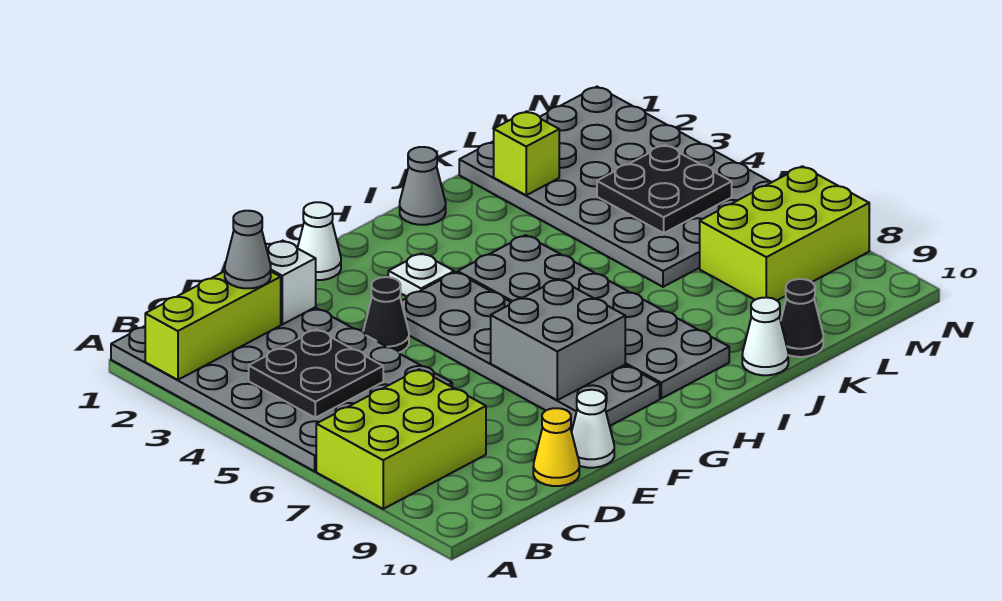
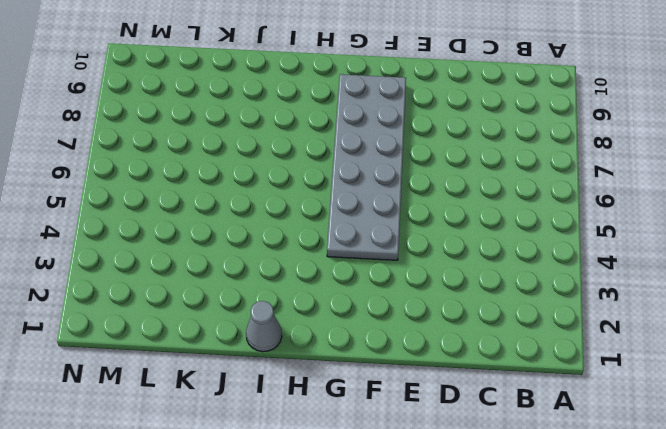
none -> grey plate A1:D6 level 1
none -> lime brick A7:C8 level 1
none -> yellow cone D10 level 1

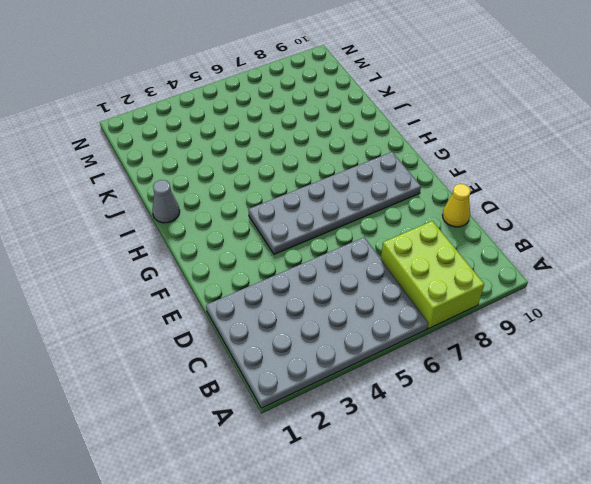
none -> black cone E4 level 1
none -> white cone E10 level 1
none -> white cone F1 level 1

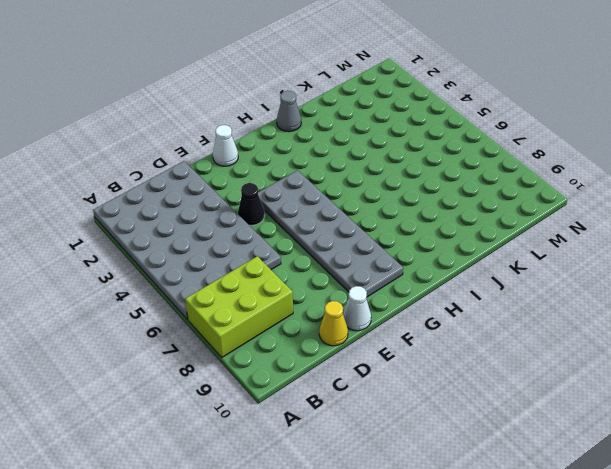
none -> white plate G3 level 1
none -> grey plate H4:I9 level 1
none -> white cone J10 level 1

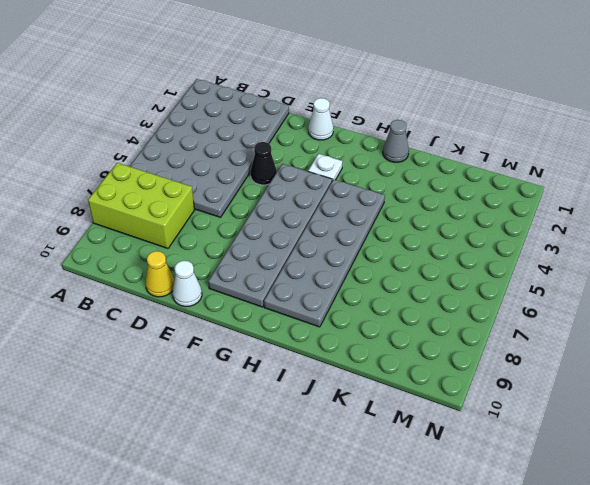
none -> white cone J10 level 1
none -> grey plate K1:N6 level 1
none -> black cone K10 level 1

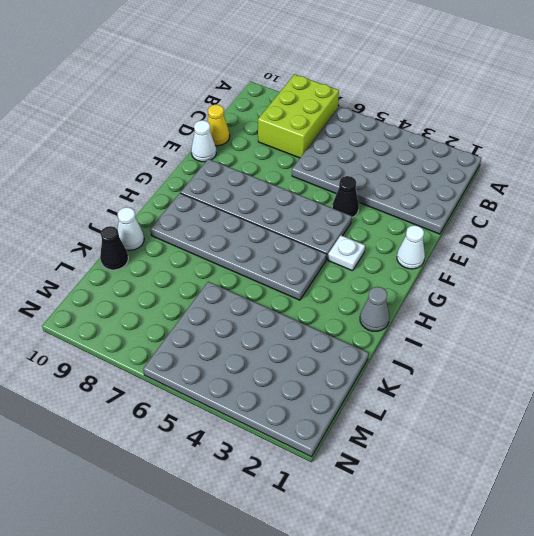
none -> lime brick L7:N8 level 1
none -> lime brick A2:C2 level 2
none -> black plate B4:C5 level 2

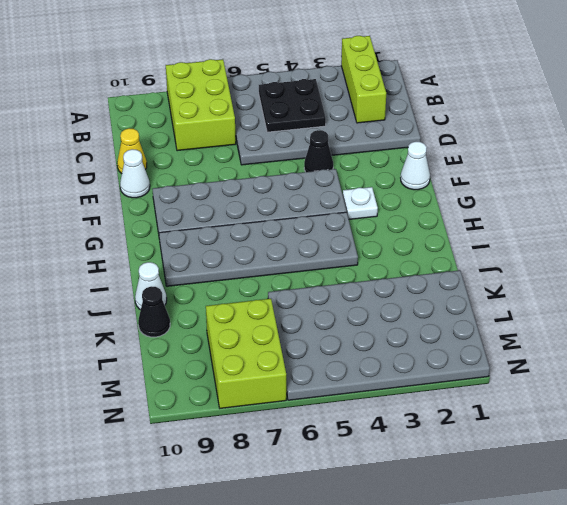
none -> grey cone I1 level 1
none -> white brick D2 level 2
none -> grey brick F7:G8 level 2

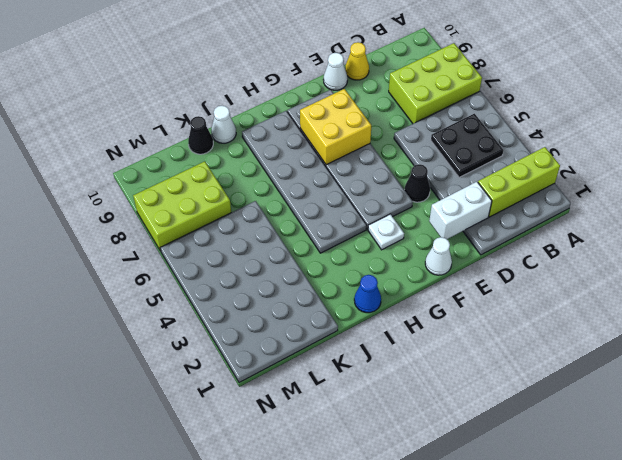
white brick D2:E2 level 2 -> white brick D2 level 2
yellow brick F7:G8 level 2 -> grey brick F7:G8 level 2
blue cone I1 level 1 -> grey cone I1 level 1
none -> lime brick K2 level 2
none -> black plate L4:M5 level 2
none -> grey cone C2 level 3

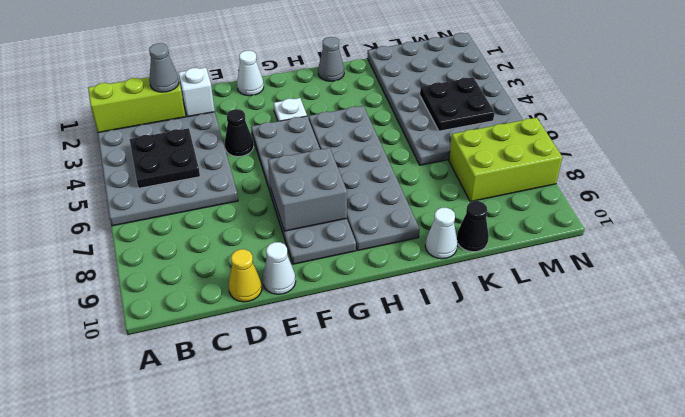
none -> lime brick A7:C8 level 1
none -> lime brick K2 level 2

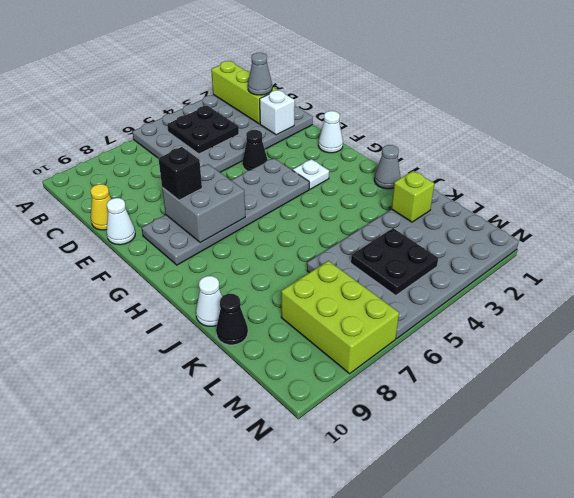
black brick F8 level 3 -> none
none -> lime brick A7:C8 level 1
none -> grey plate H4:I9 level 1

